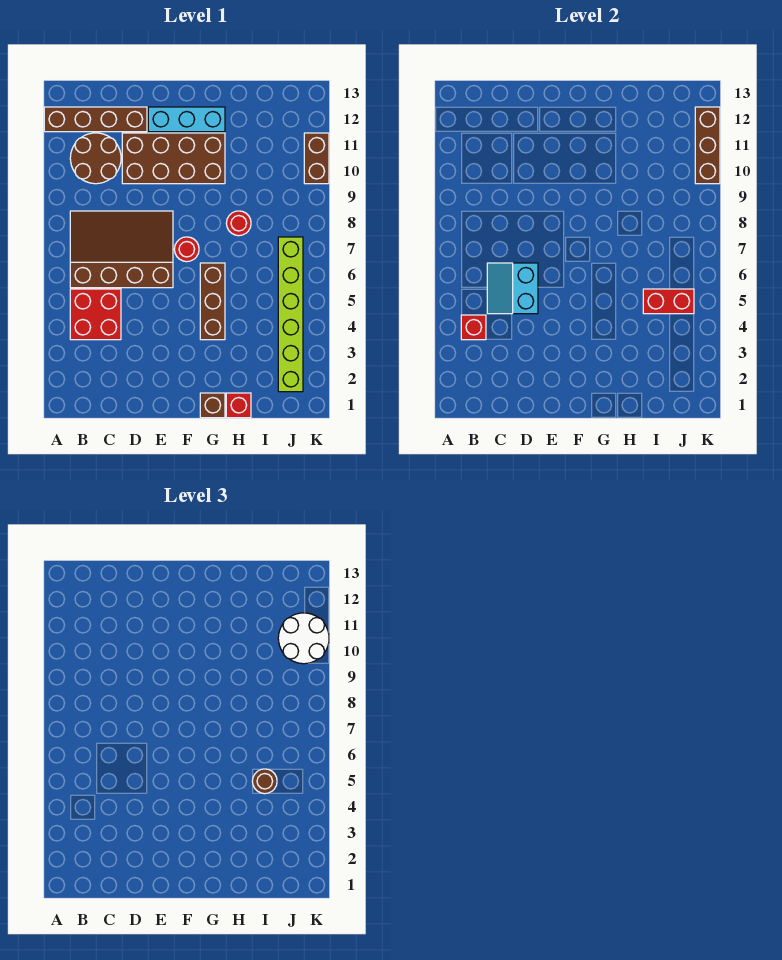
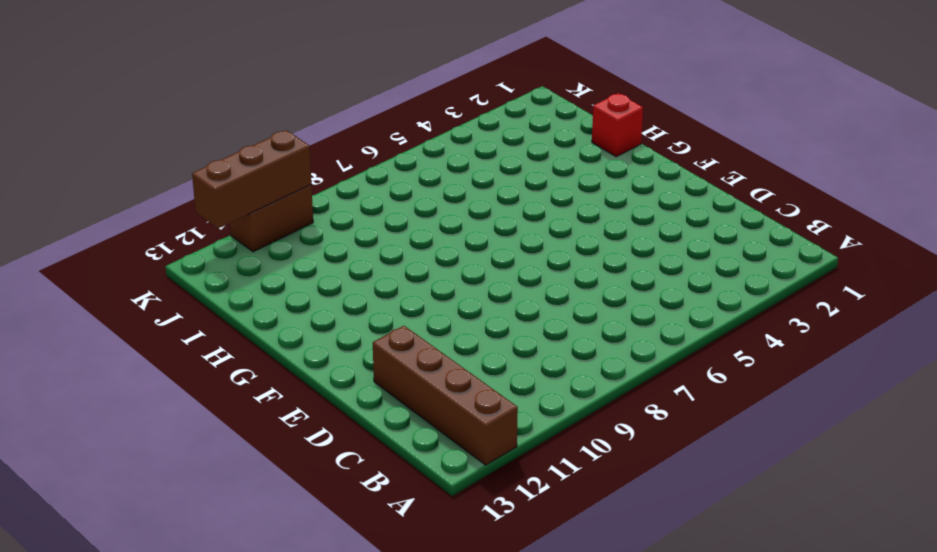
none -> red brick B4:C5 level 1
none -> brown slope B6:E8 level 1 top 6
none -> brown round brick B10:C11 level 1

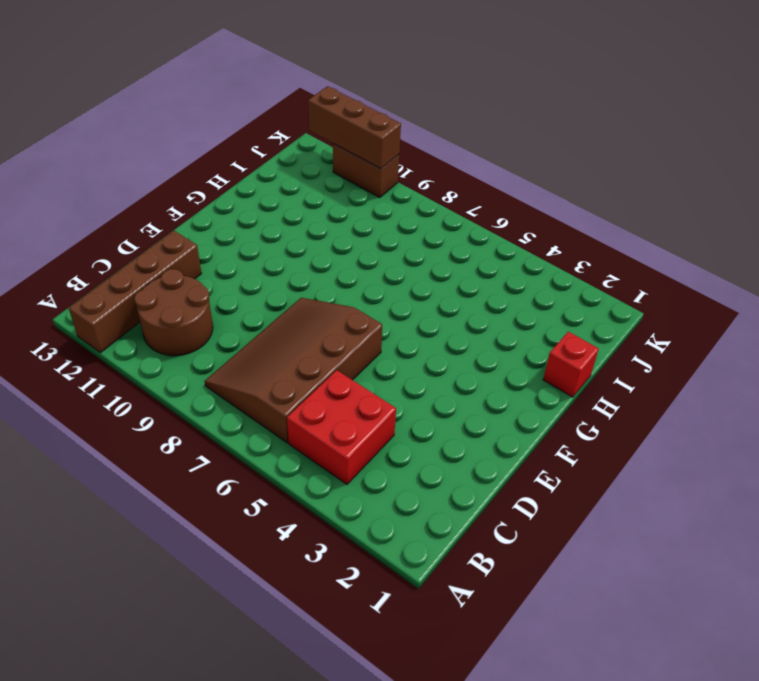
none -> brown brick D10:G11 level 1
none -> cyan brick E12:G12 level 1
none -> red round brick F7 level 1

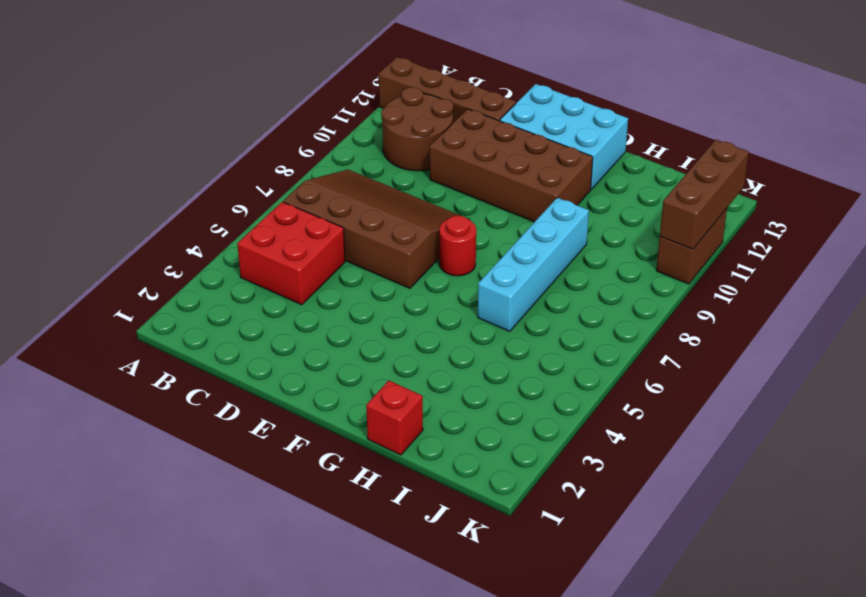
cyan brick E12:G13 level 1 -> cyan brick E12:G12 level 1
cyan brick H6:H9 level 1 -> red round brick H8 level 1
none -> brown brick G1 level 1
none -> brown brick G4:G6 level 1
none -> lime brick J2:J7 level 1

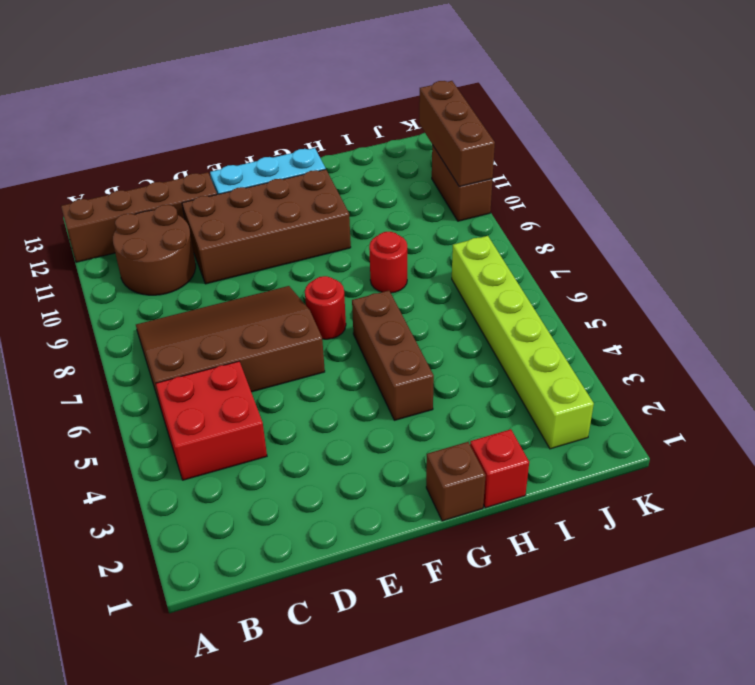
none -> red brick B4 level 2
none -> cyan slope C5:D6 level 2 top D
none -> red brick I5:J5 level 2

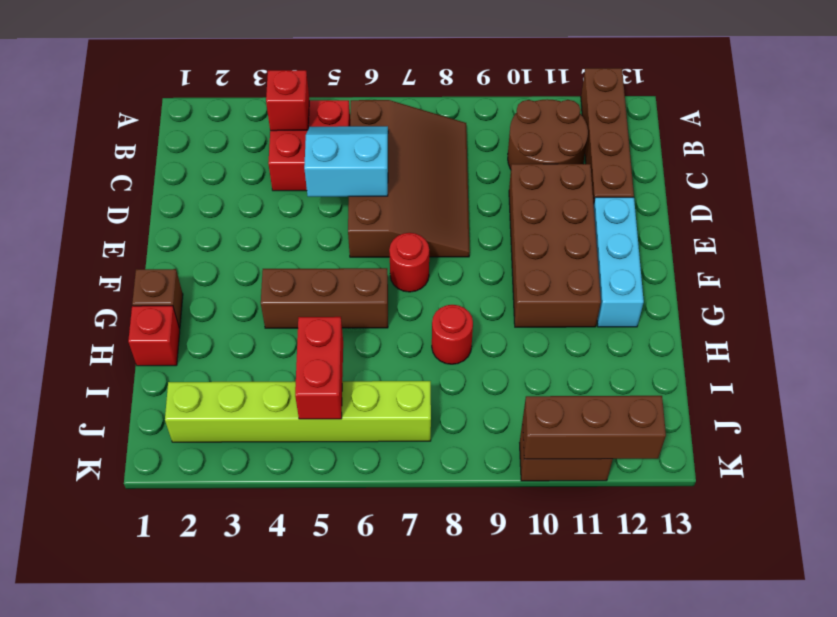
none -> brown round brick I5 level 3
none -> white round brick J10:K11 level 3

